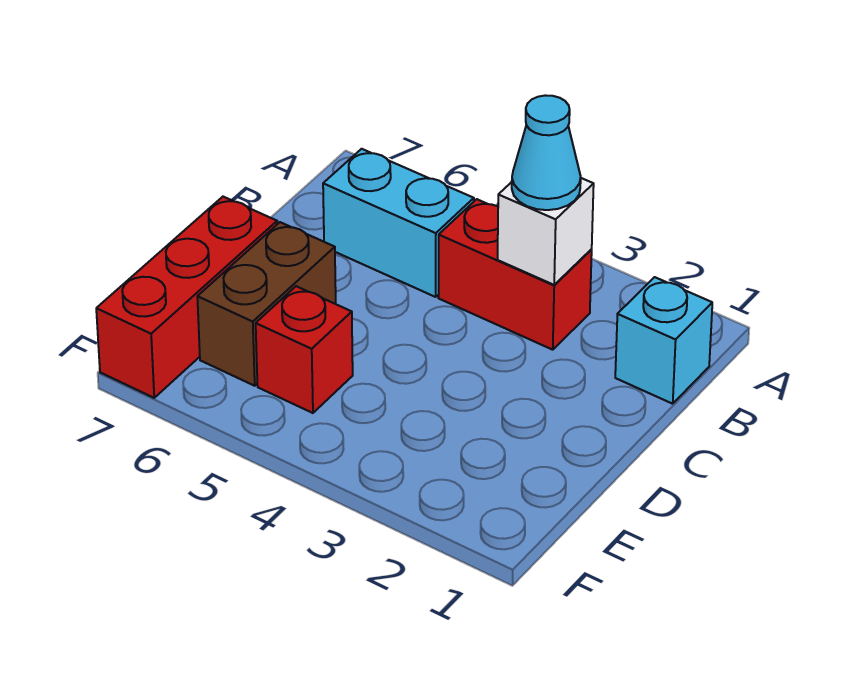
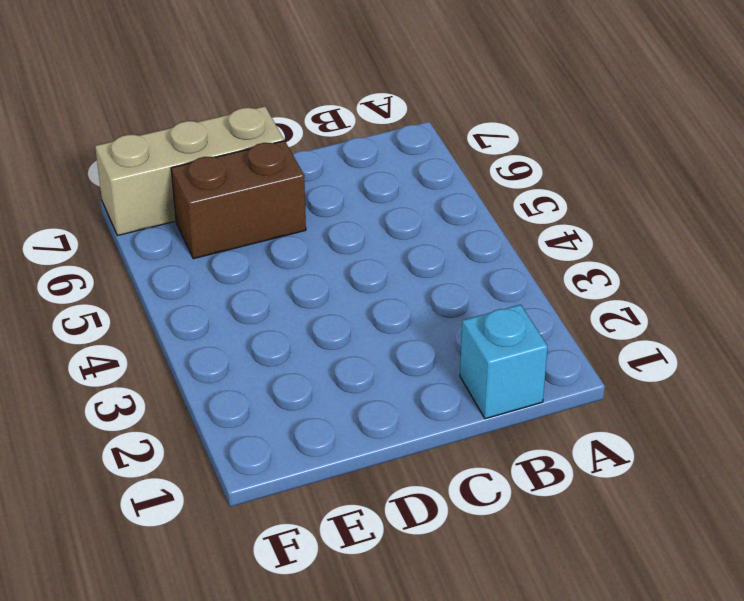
tan brick D7:F7 level 1 -> red brick D7:F7 level 1
none -> red brick B3:B4 level 1
none -> cyan brick B5:B6 level 1

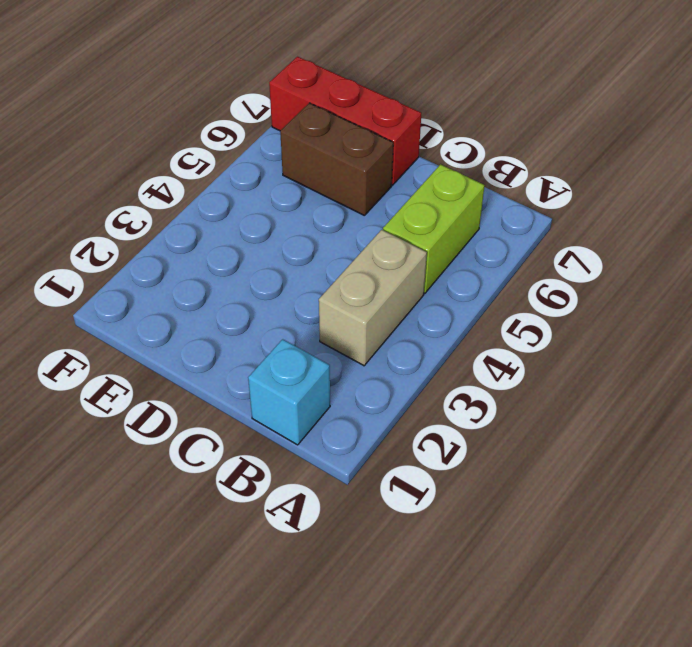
tan brick B3:B4 level 1 -> red brick B3:B4 level 1
lime brick B5:B6 level 1 -> cyan brick B5:B6 level 1
none -> red brick E5 level 1
none -> white brick B3 level 2

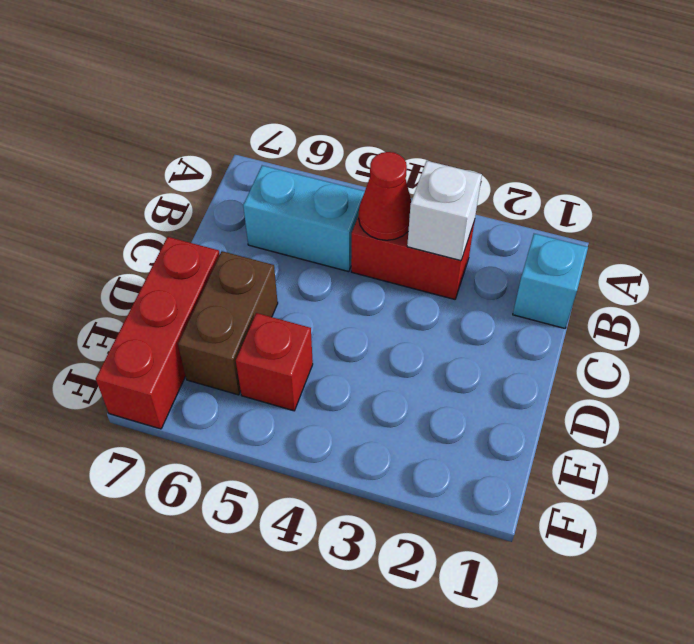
red cone B4 level 2 -> none
none -> cyan cone B3 level 3

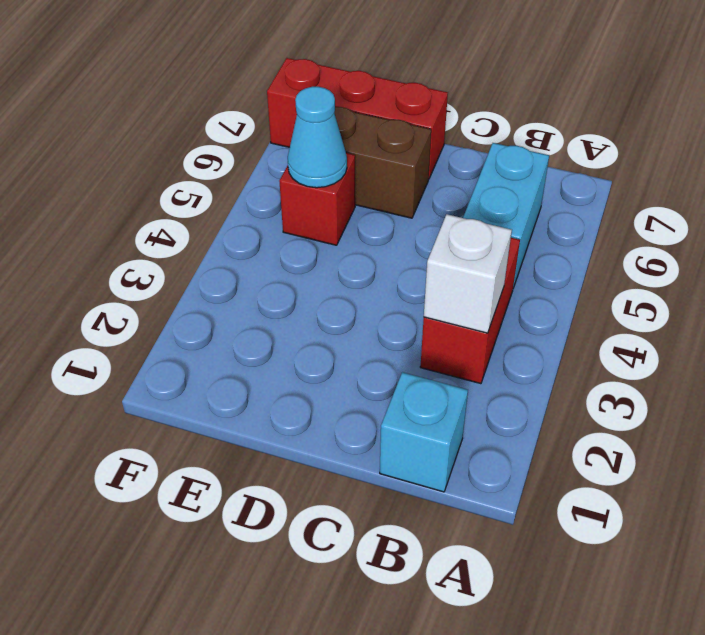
cyan cone E5 level 2 -> cyan cone B3 level 3

